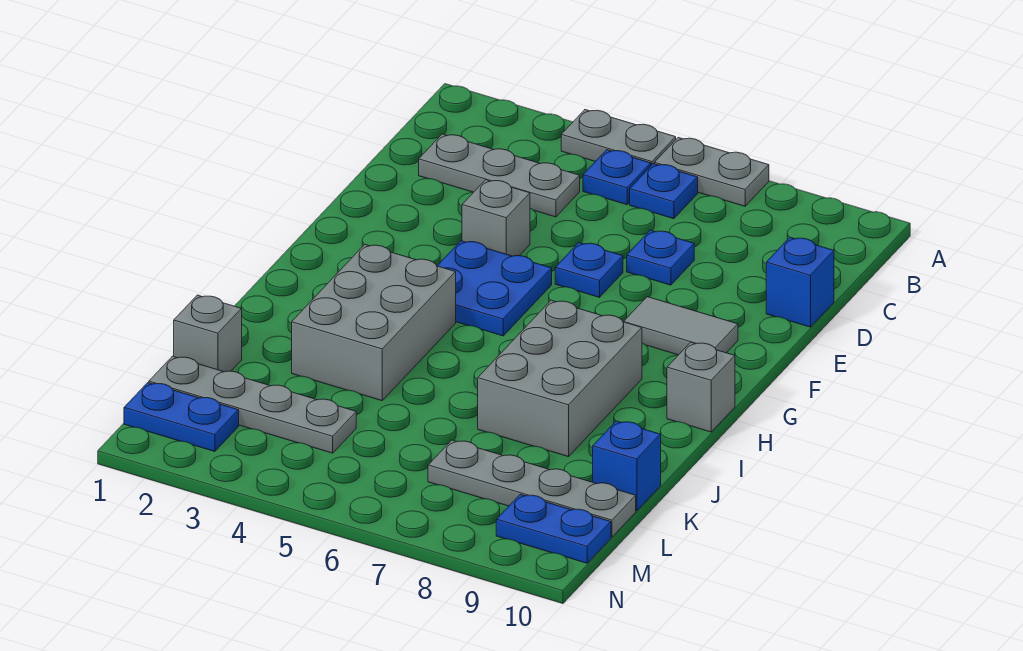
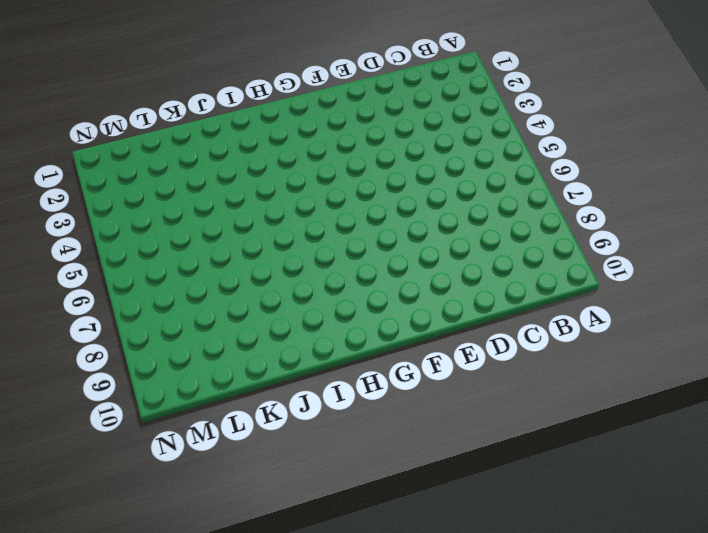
none -> grey plate A4:A5 level 1
none -> grey plate A6:A7 level 1
none -> blue plate B5 level 1

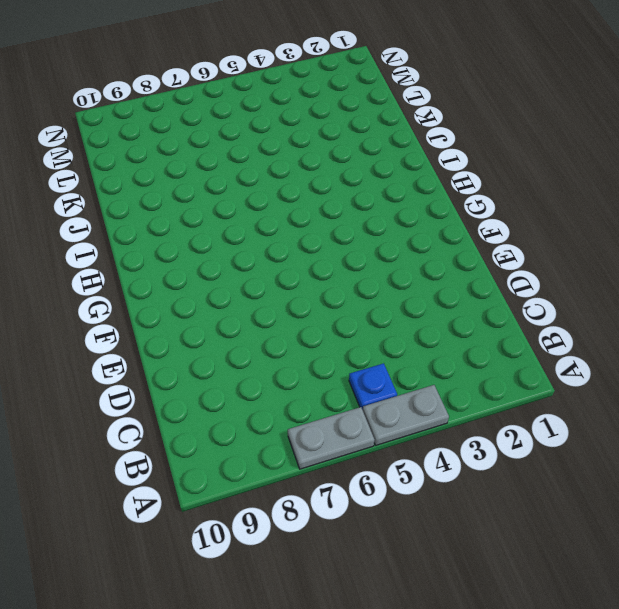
none -> blue plate B6 level 1
none -> grey plate C2:C4 level 1
none -> blue plate D7 level 1

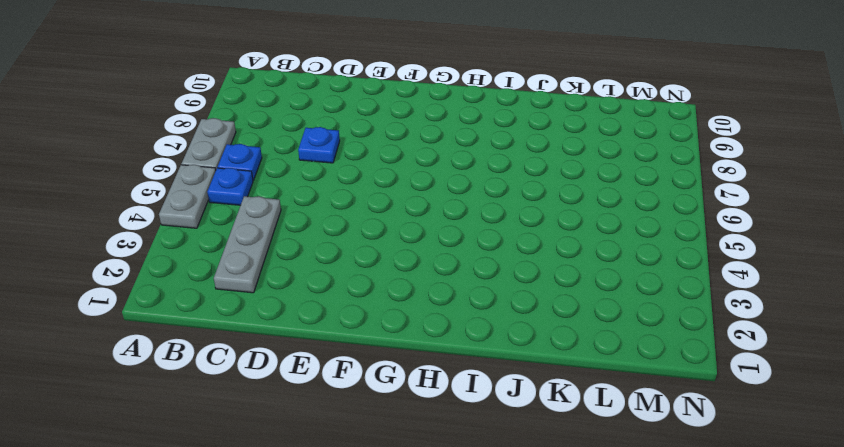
none -> blue brick D10 level 1
none -> grey brick E4 level 1
none -> blue plate E6 level 1

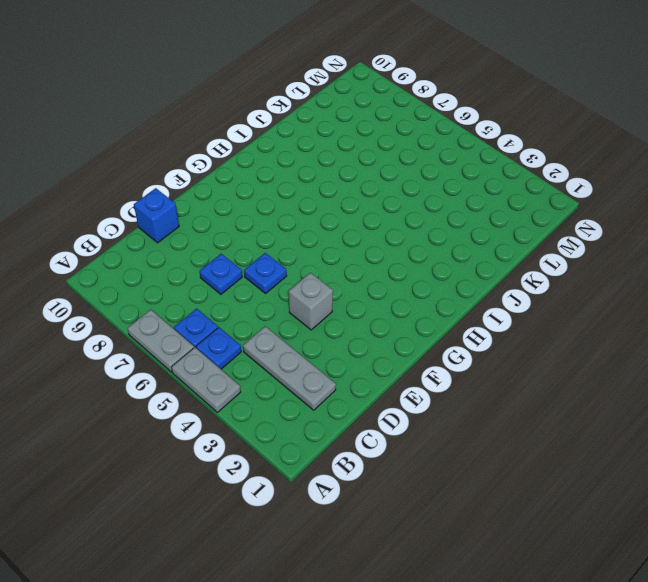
none -> blue plate F4:G5 level 1
none -> grey tile F8:F9 level 1
none -> grey brick H3:J4 level 1

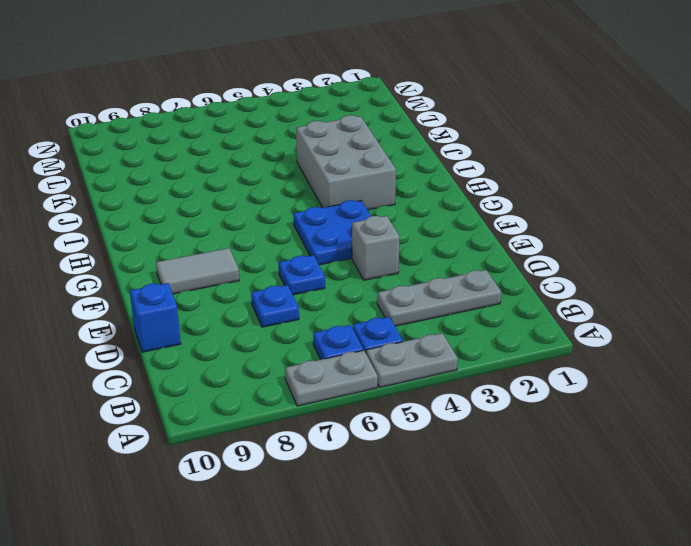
none -> grey brick H7:J8 level 1
none -> grey brick H10 level 1
none -> grey brick K1 level 1

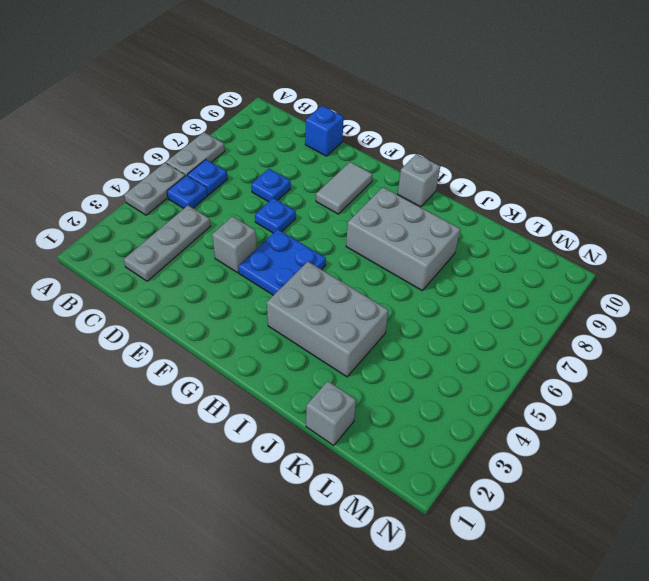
none -> blue brick K10 level 1
none -> grey plate L1:L4 level 1
none -> grey plate L7:L10 level 1

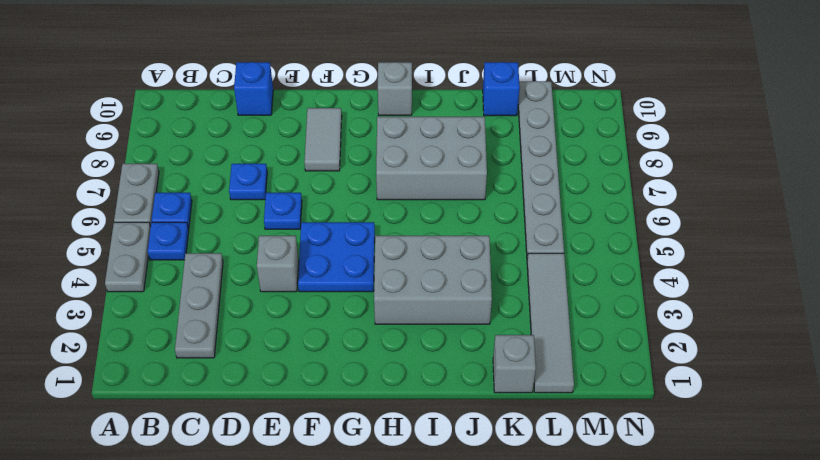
grey tile L1:L4 level 1 -> grey plate L1:L4 level 1
grey plate L5:L10 level 1 -> grey plate L7:L10 level 1
none -> blue plate M1:M2 level 1
none -> blue plate M9:M10 level 1

